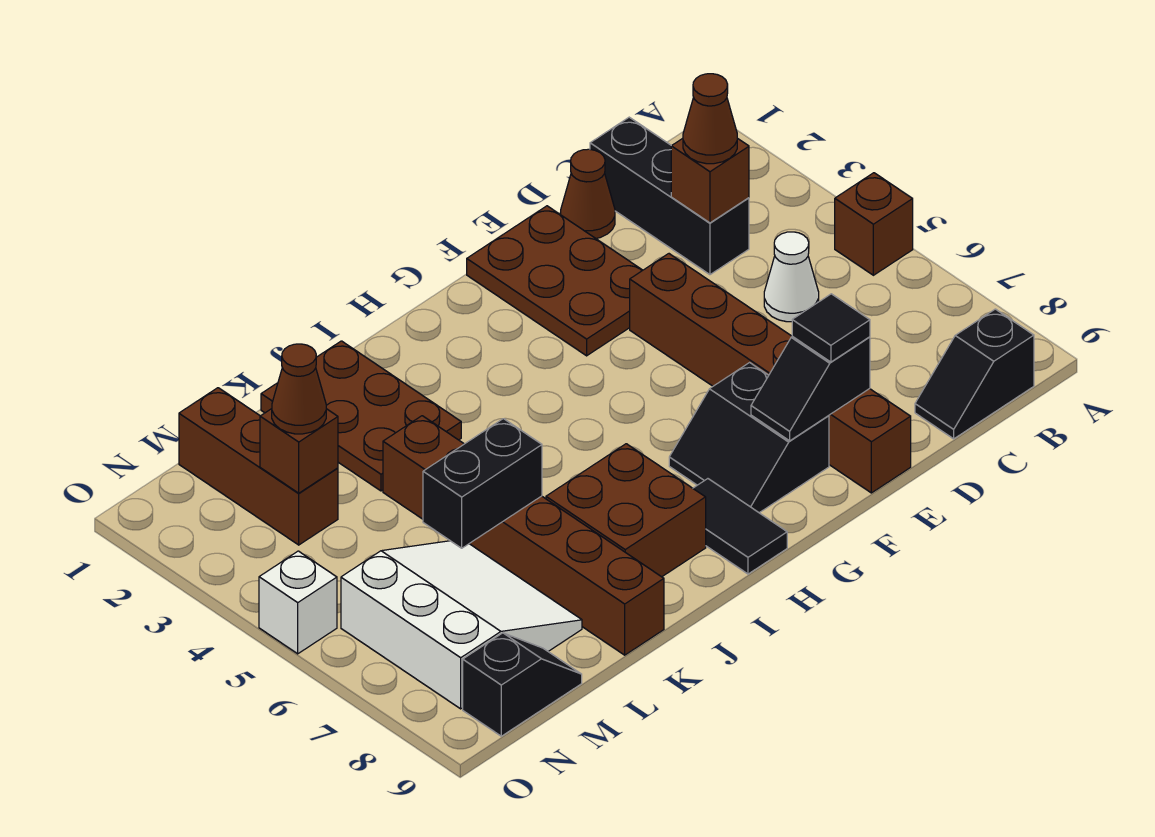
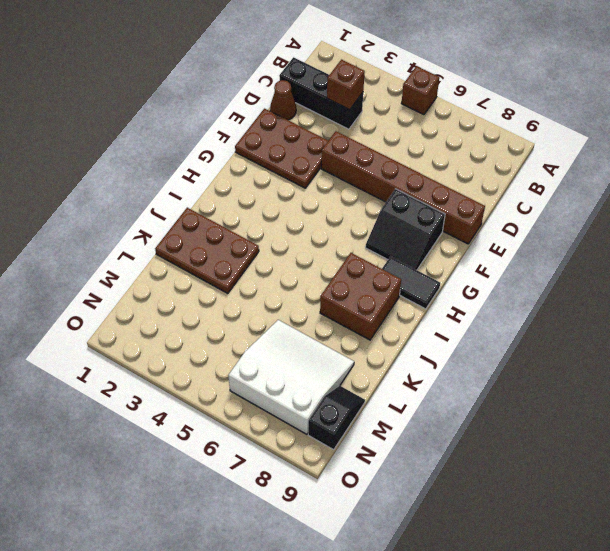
none -> black slope B9:C9 level 1 top B
none -> white cone C5 level 1
none -> brown brick K4:K9 level 1

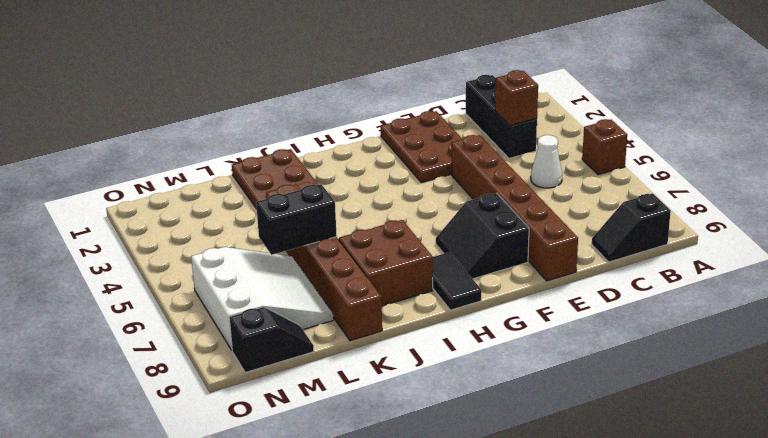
none -> brown cone D1 level 1
none -> brown brick M1:M3 level 1
none -> white brick O5 level 1

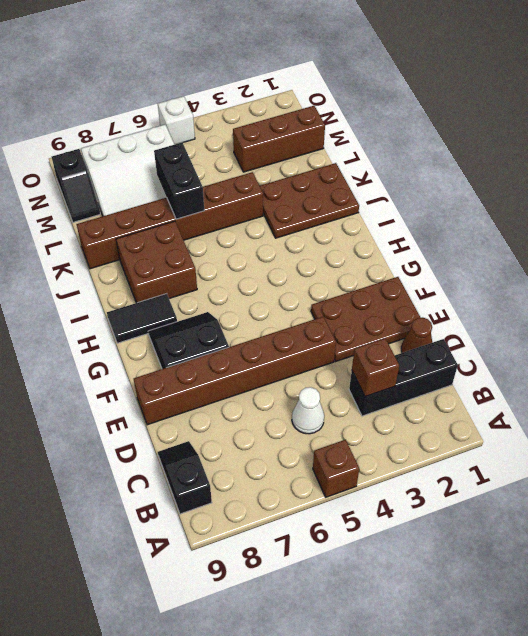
none -> black slope E8:F8 level 2 top E
none -> brown brick M3 level 2
none -> brown cone C3 level 3

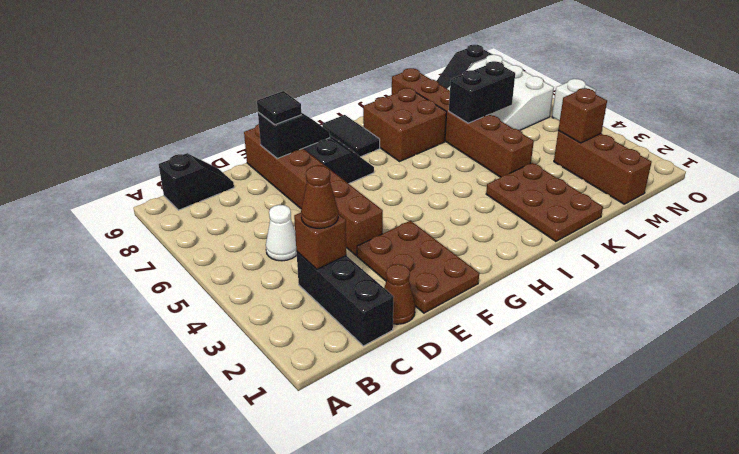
none -> brown brick A5 level 1
none -> brown cone M3 level 3

